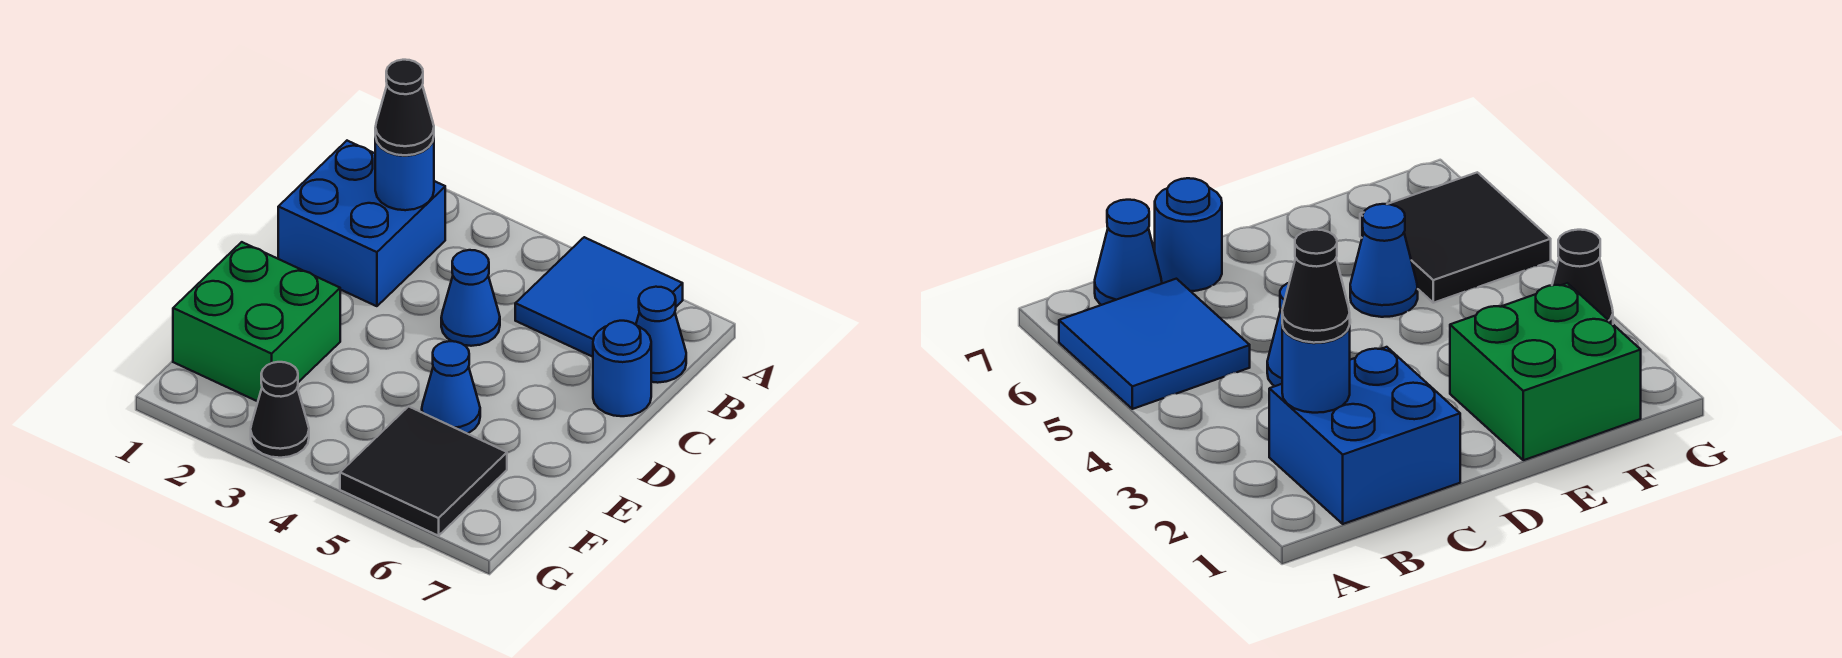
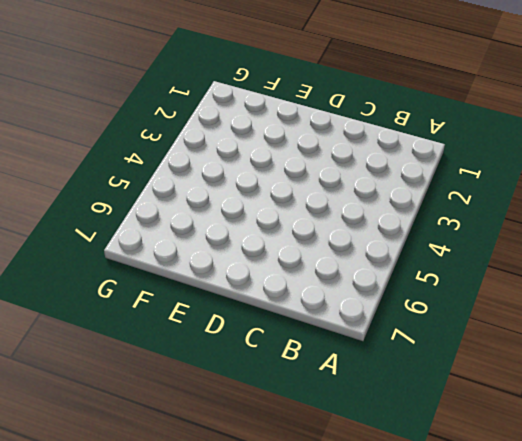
none -> blue tile A5:B6 level 1
none -> blue brick B1:C2 level 1

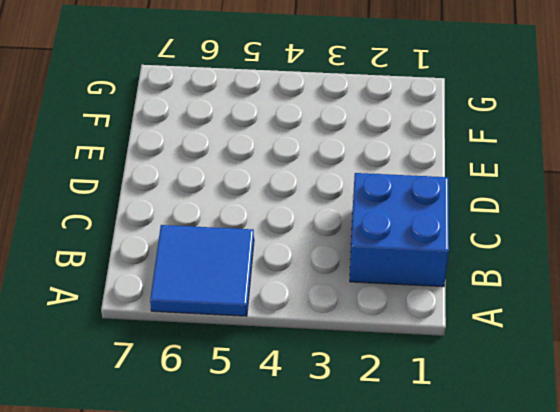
none -> blue cone B7 level 1
none -> blue cone C4 level 1

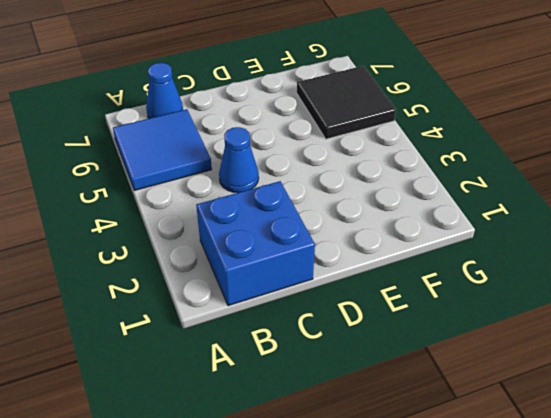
none -> blue round brick C7 level 1
none -> green brick E1:F2 level 1

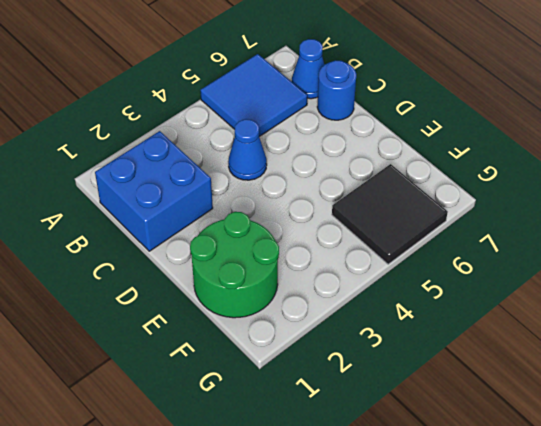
green round brick E1:F2 level 1 -> green brick E1:F2 level 1
none -> blue cone E5 level 1
none -> black cone G3 level 1

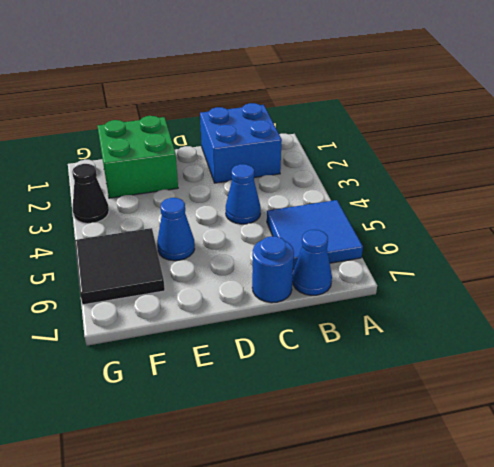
none -> blue round brick B2 level 2
none -> black cone B2 level 3

